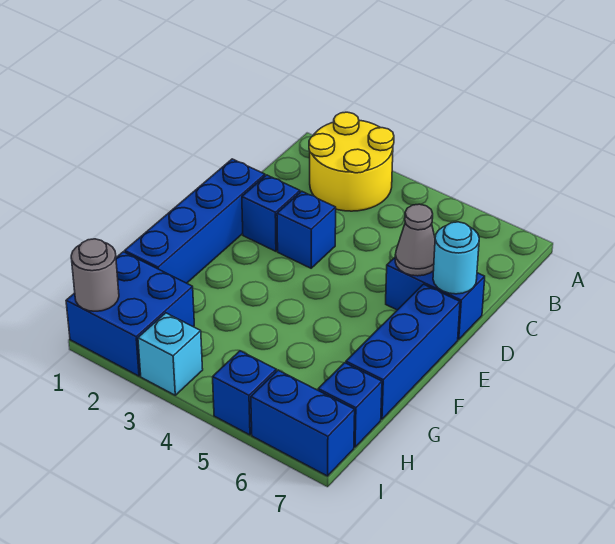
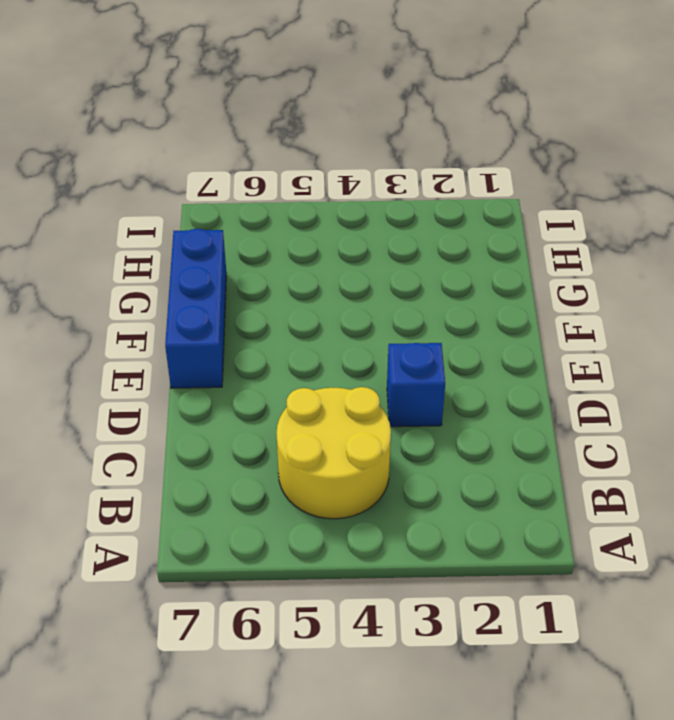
yellow round brick B4:C5 level 1 -> yellow round brick A2:B3 level 1
none -> blue brick D1:G1 level 1
none -> blue brick D2 level 1
none -> blue brick D6:D7 level 1

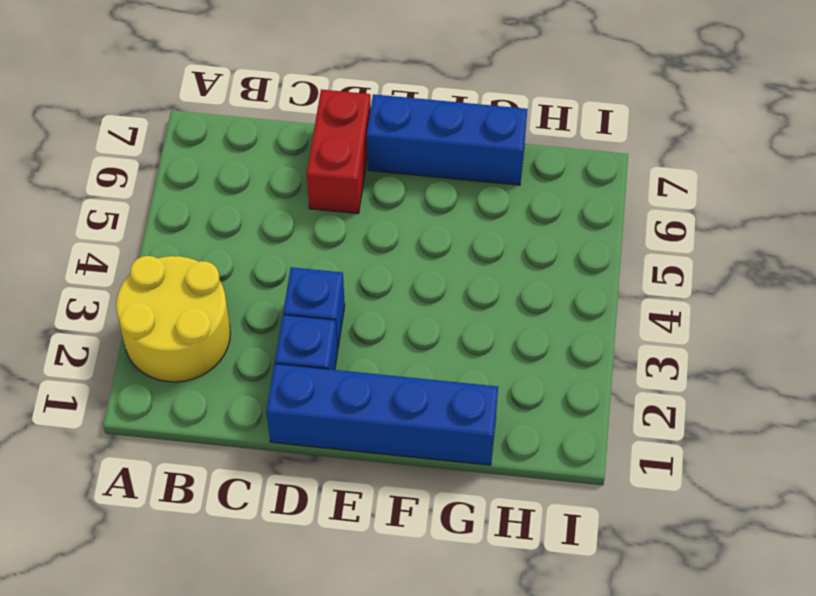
red brick D6:D7 level 1 -> blue brick D6:D7 level 1
none -> blue brick H1:I2 level 1
none -> blue brick H7 level 1
none -> cyan brick I3 level 1

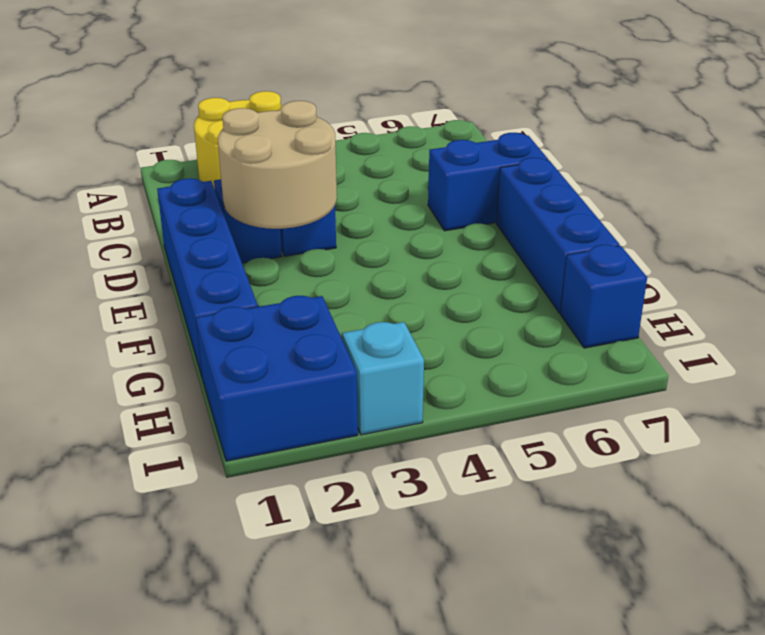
tan round brick D2:E3 level 2 -> none
none -> blue brick I5 level 1
none -> blue brick I6:I7 level 1
none -> grey cone D6 level 2

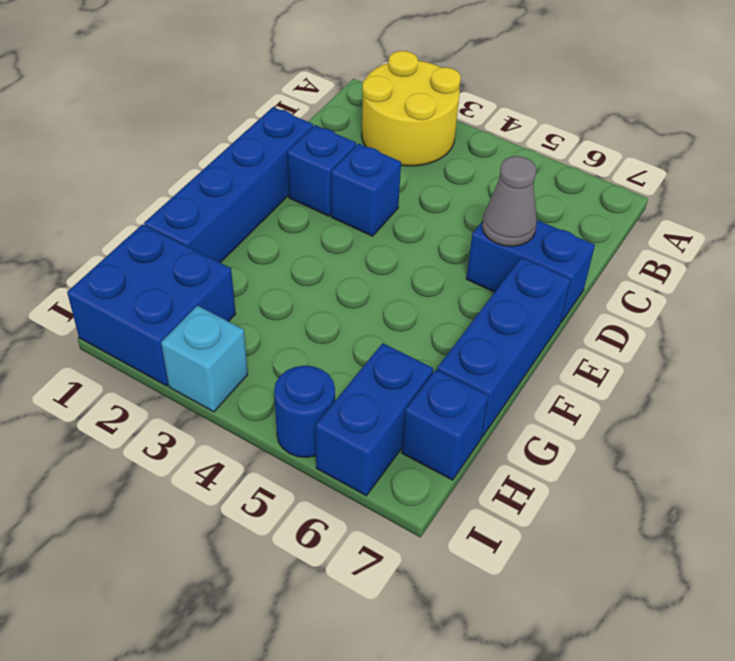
blue brick H6:I6 level 1 -> blue brick I6:I7 level 1
blue round brick I5 level 1 -> blue brick I5 level 1
none -> cyan round brick D7 level 2
none -> grey round brick I1 level 2

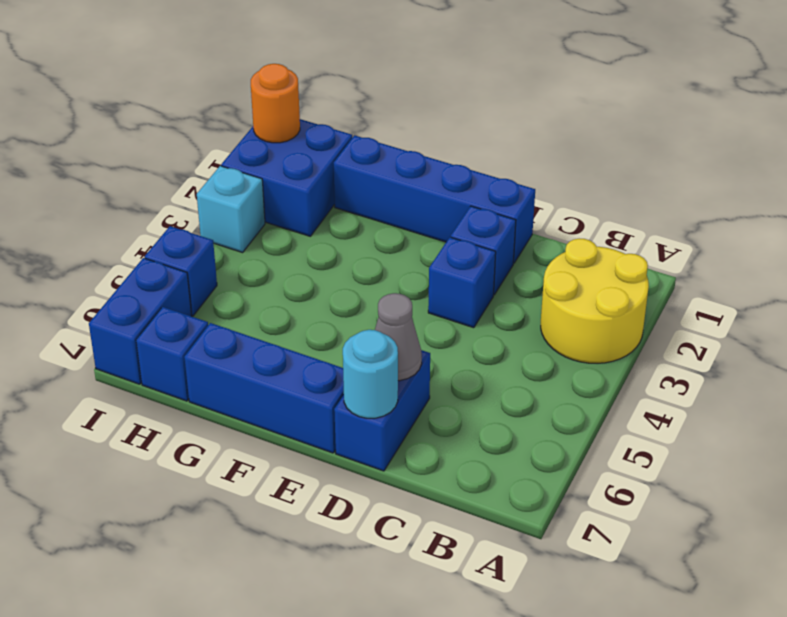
orange round brick I1 level 2 -> grey round brick I1 level 2

